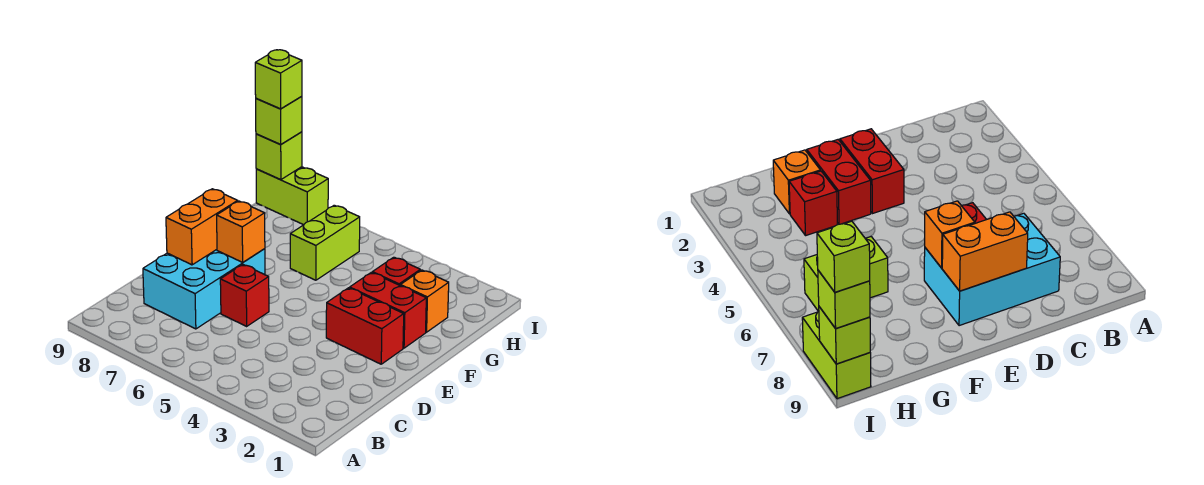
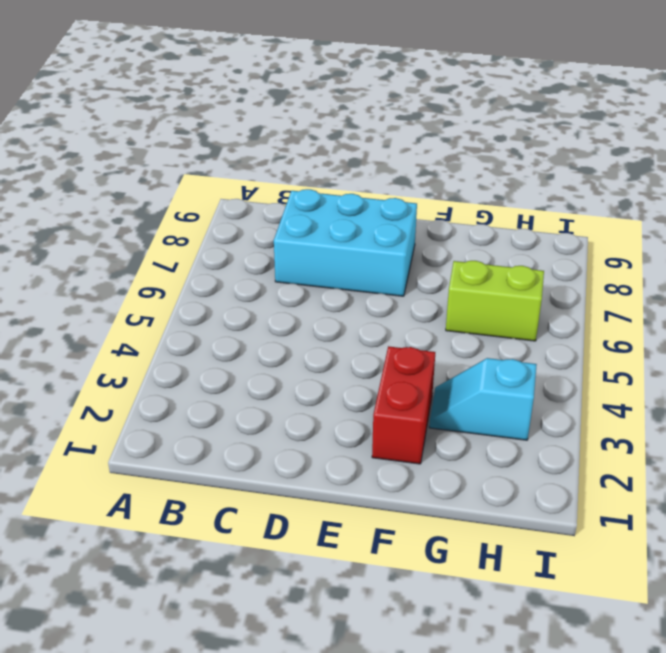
cyan slope G3:H3 level 1 top H -> red brick G3 level 1
none -> red brick D6 level 1
none -> red brick E2:E3 level 1
none -> orange brick G2 level 1

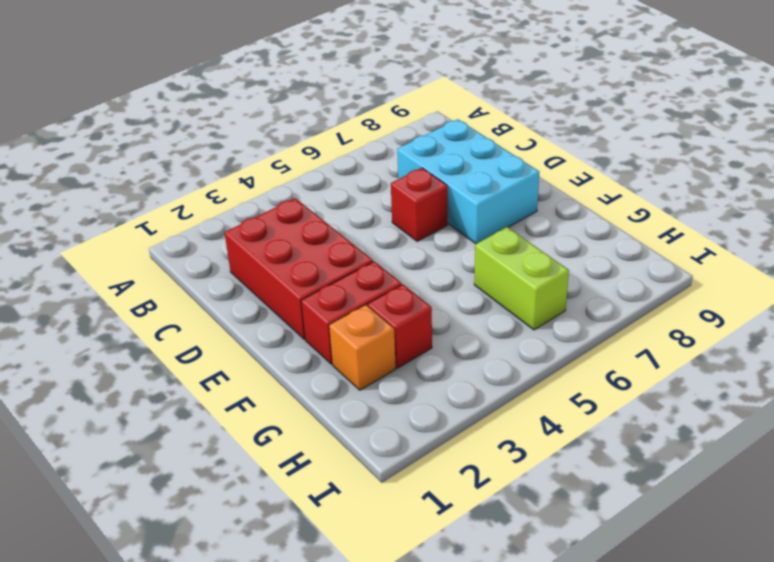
red brick C2:E3 level 1 -> red brick E2:E3 level 1
none -> lime brick I8:I9 level 1
none -> orange brick D8:E8 level 2
none -> orange brick E7 level 2

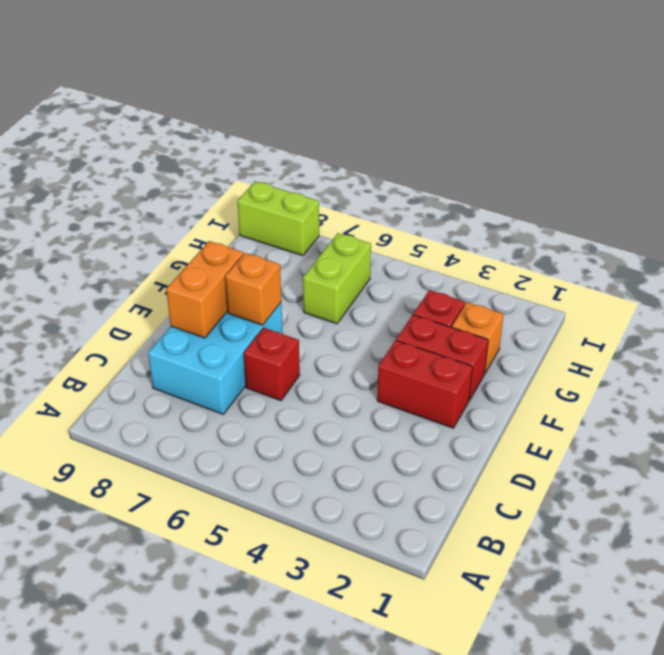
none -> lime brick I9 level 2
none -> lime brick I9 level 3
none -> lime brick I9 level 4

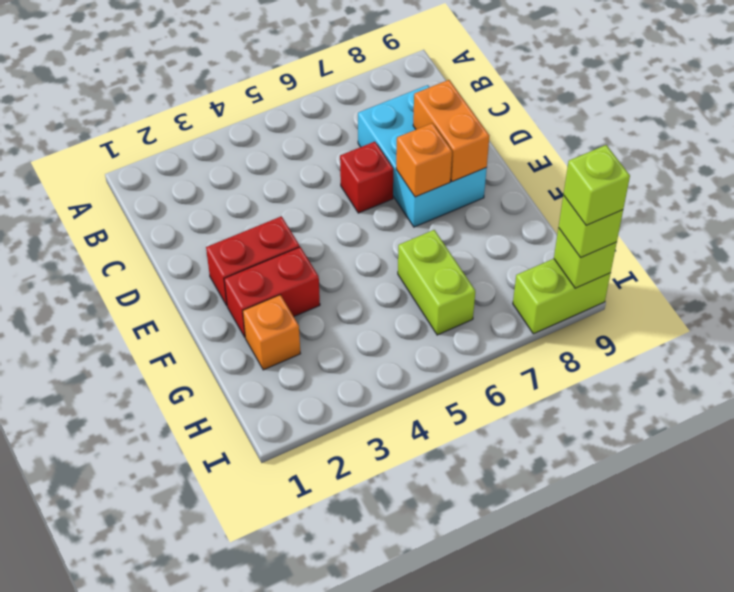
none -> red brick G3 level 1

